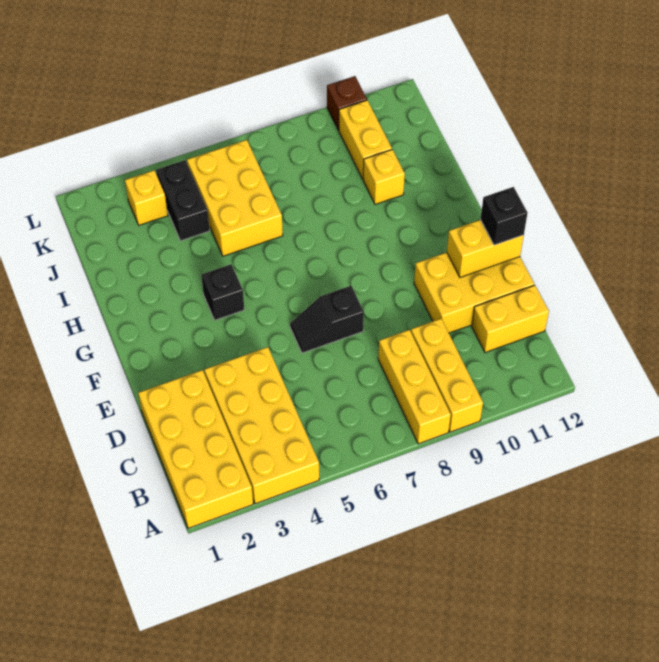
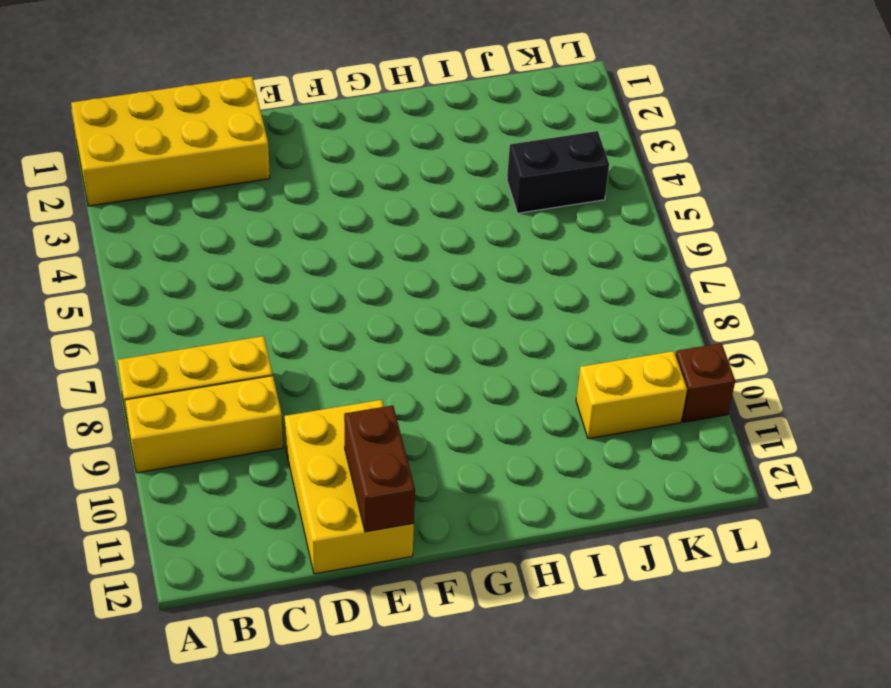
brown brick E11:E12 level 2 -> yellow brick E11:E12 level 2
none -> yellow brick A3:D4 level 1
none -> yellow brick C11:C12 level 1
none -> black slope E6:E7 level 1 top 7

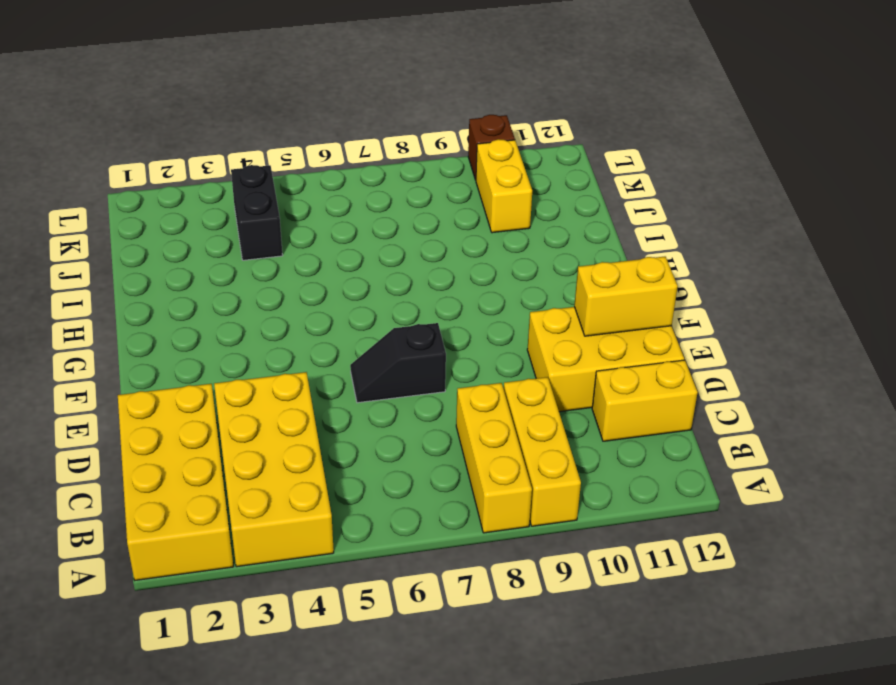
none -> black brick G4 level 1
none -> yellow brick I5:K6 level 1
none -> yellow brick I10 level 1

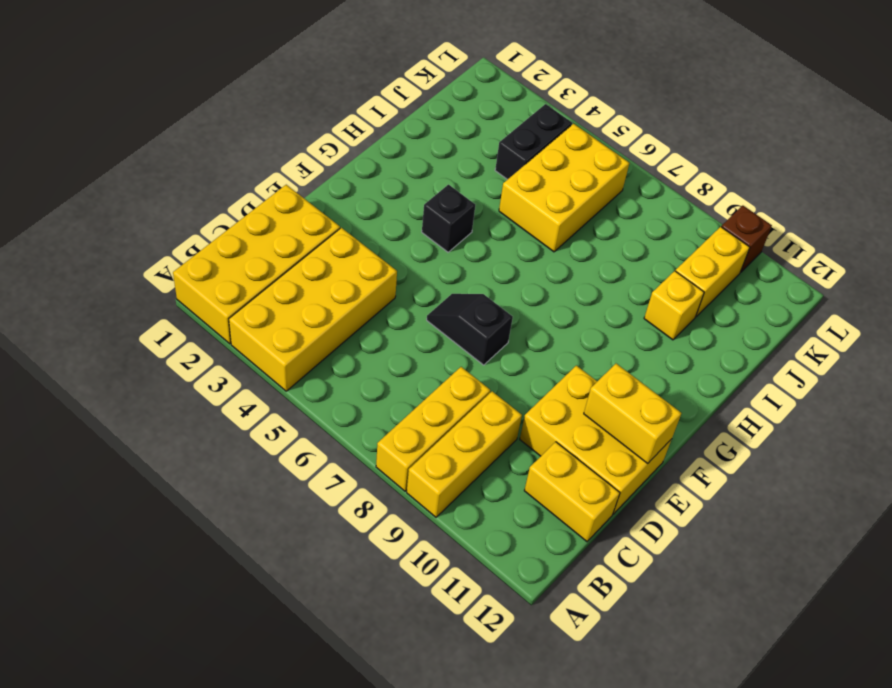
none -> yellow brick K3 level 1
none -> black brick E12 level 3

